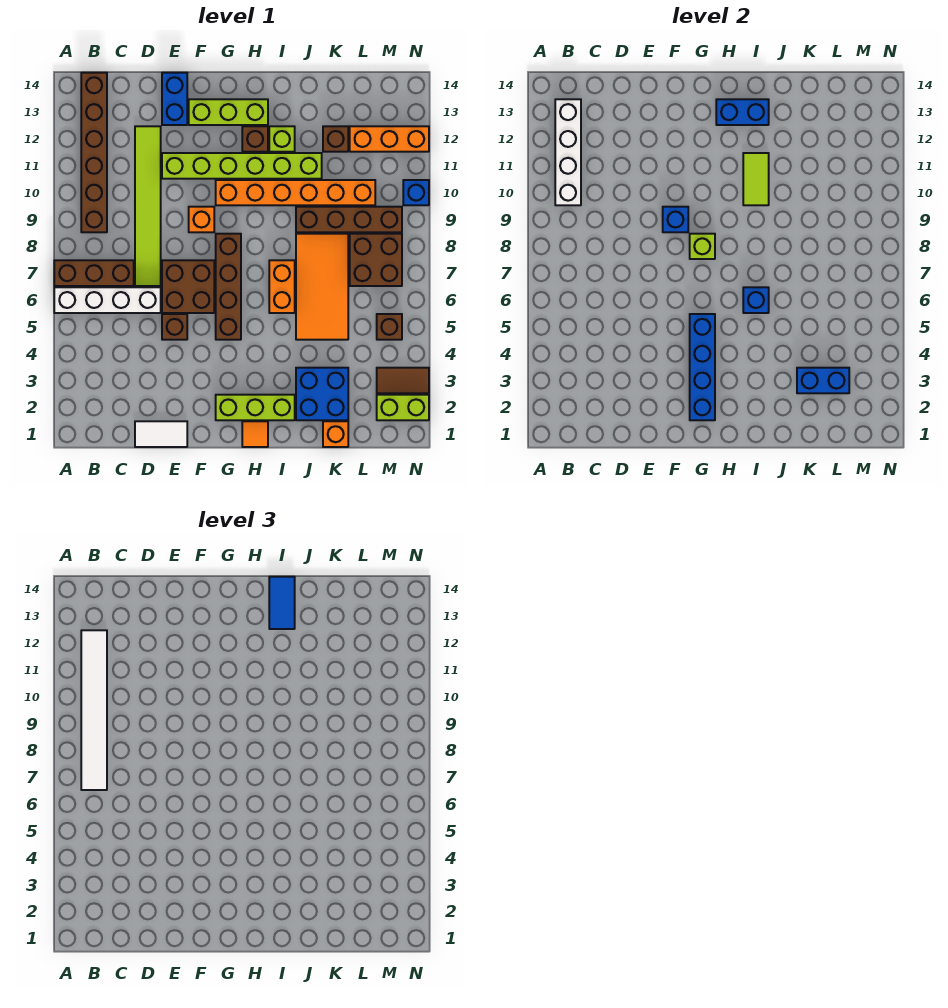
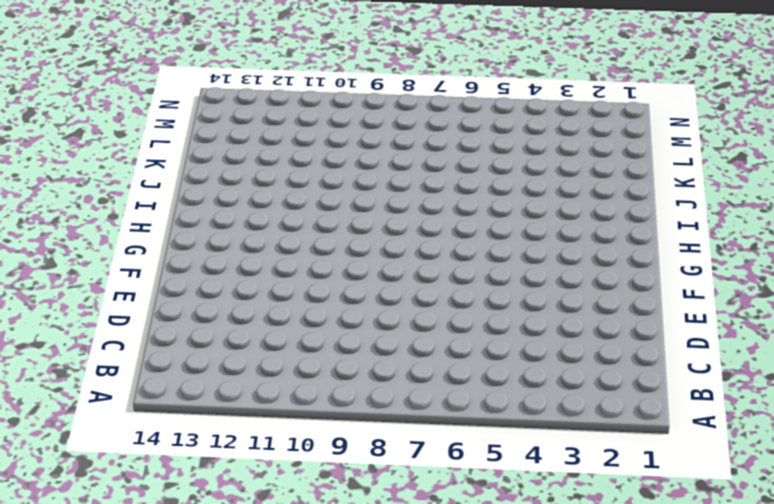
none -> white brick A6:D6 level 1
none -> brown brick A7:C7 level 1
none -> brown brick B9:B14 level 1
none -> white tile D1:E1 level 1

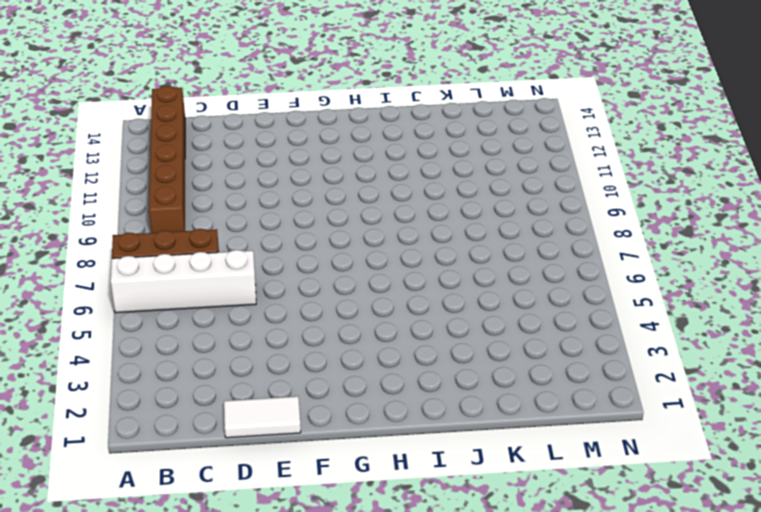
none -> lime tile D7:D12 level 1
none -> brown brick E5 level 1
none -> brown brick E6:F7 level 1
none -> lime brick E11:J11 level 1

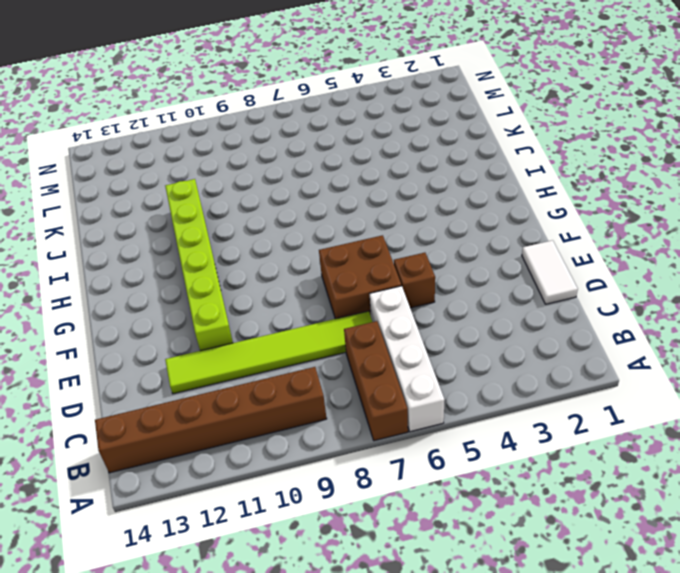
none -> blue brick E13:E14 level 1
none -> orange brick F9 level 1
none -> lime brick F13:H13 level 1
none -> lime brick G2:I2 level 1

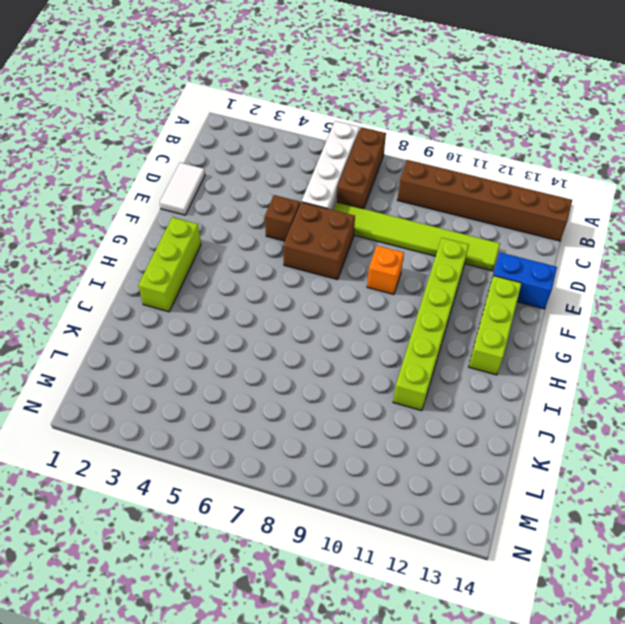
none -> brown brick G5:G8 level 1
none -> orange brick G10:L10 level 1
none -> orange tile H1 level 1
none -> brown brick H12 level 1

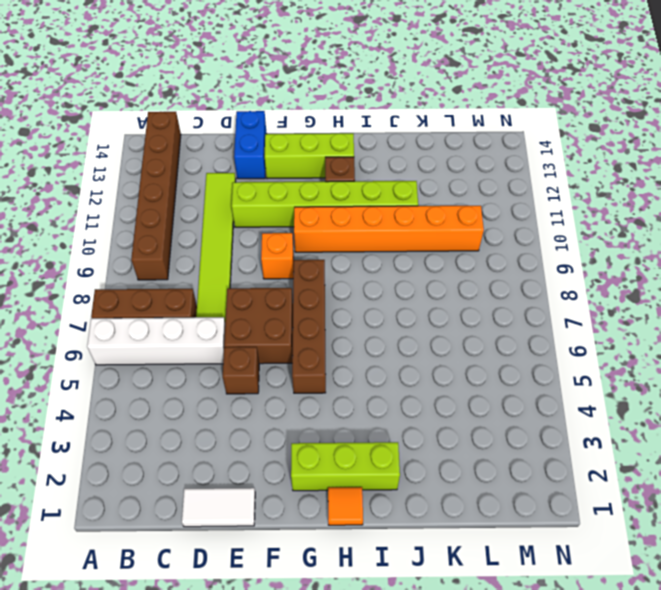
none -> orange brick I6:I7 level 1
none -> lime brick I12 level 1
none -> blue brick J2:K3 level 1
none -> orange tile J5:K8 level 1

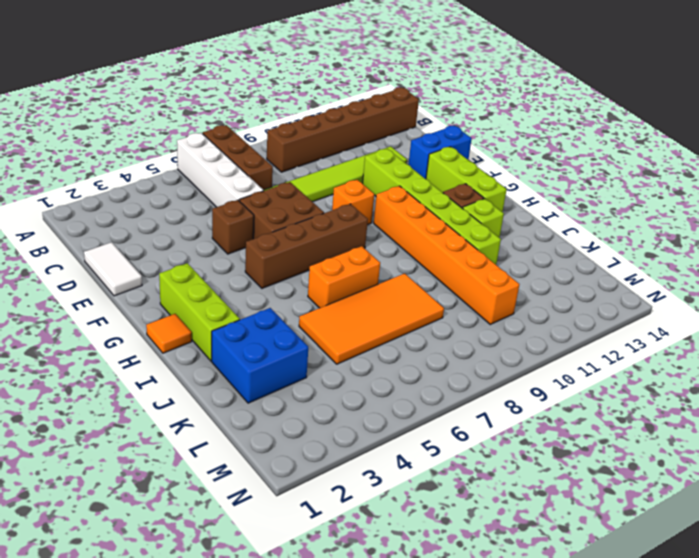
none -> brown brick J9:M9 level 1
none -> orange brick K1 level 1
none -> brown brick K12 level 1
none -> brown brick L7:M8 level 1

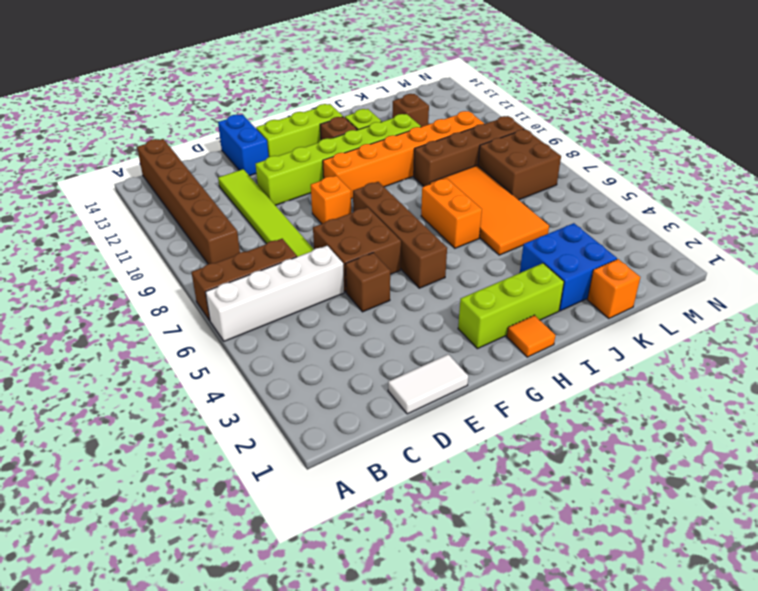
none -> orange brick L12:N12 level 1
none -> lime brick M2:N2 level 1
none -> brown tile M3:N3 level 1
none -> brown brick M5 level 1

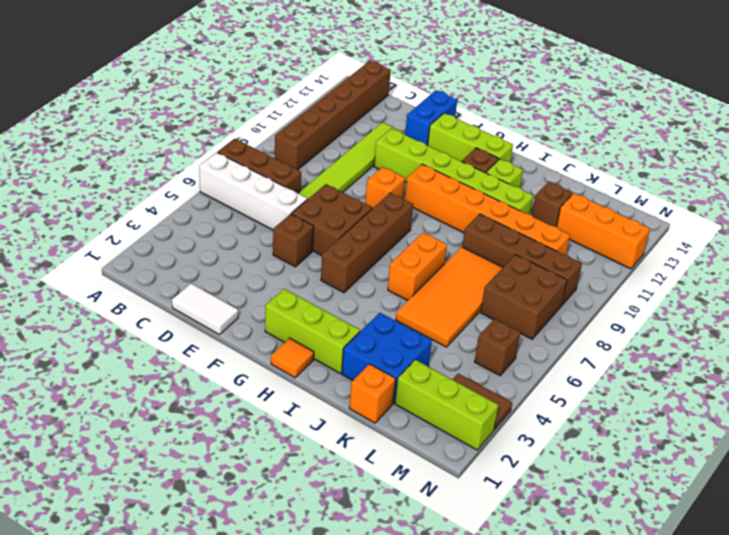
lime brick L2:N2 level 1 -> lime brick M2:N2 level 1
none -> blue brick N10 level 1
none -> white brick B10:B13 level 2
none -> blue brick F9 level 2
none -> blue brick G2:G5 level 2

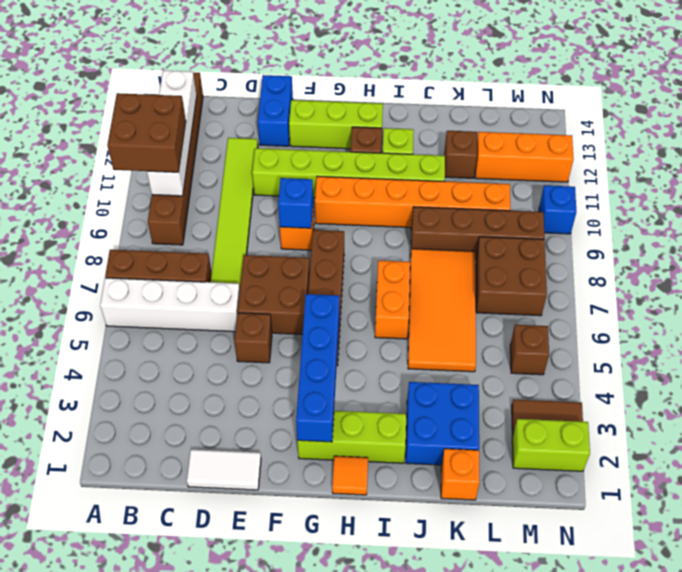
brown brick A10:B11 level 3 -> white tile B7:B12 level 3
none -> lime brick G8 level 2
none -> blue brick H13:I13 level 2
none -> blue brick I6 level 2
none -> lime tile I10:I11 level 2

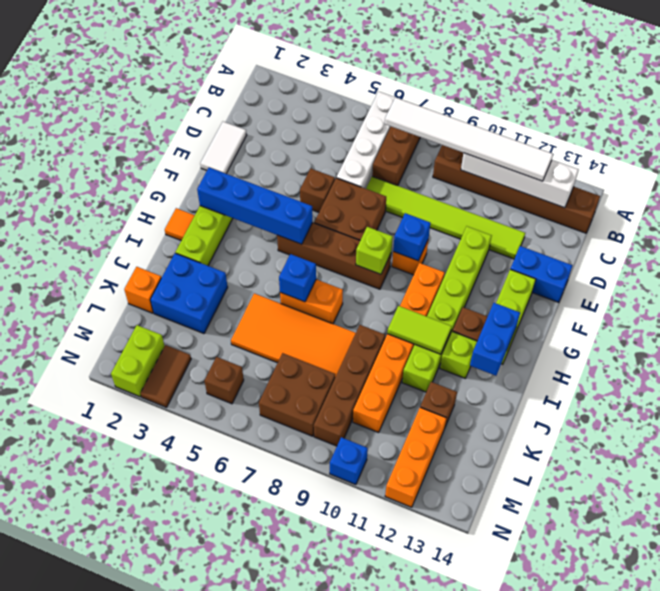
none -> blue brick K3:L3 level 2
none -> blue tile I13:I14 level 3

